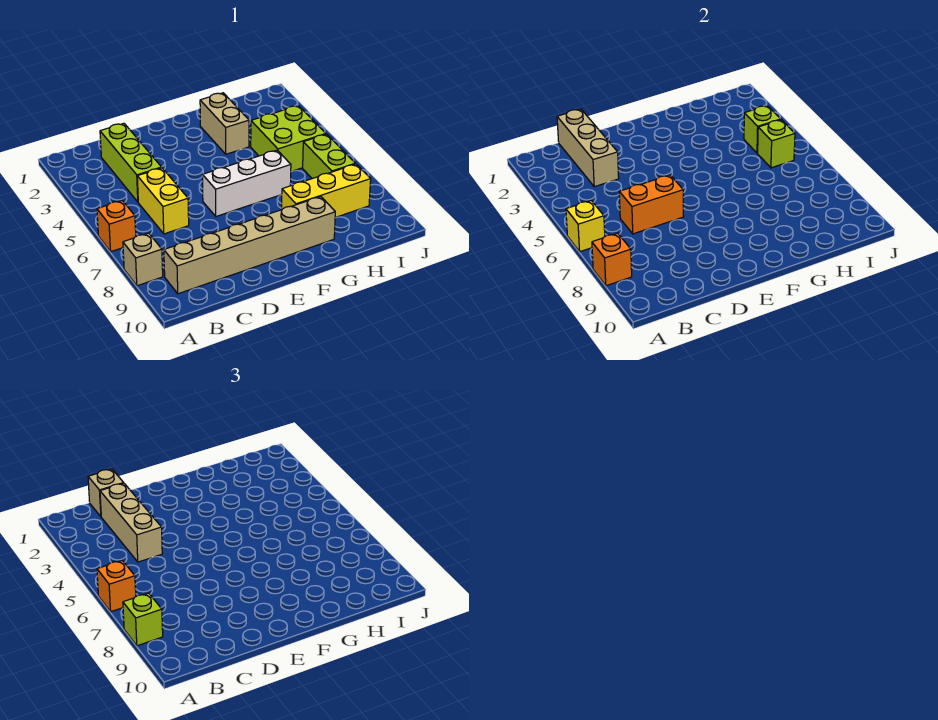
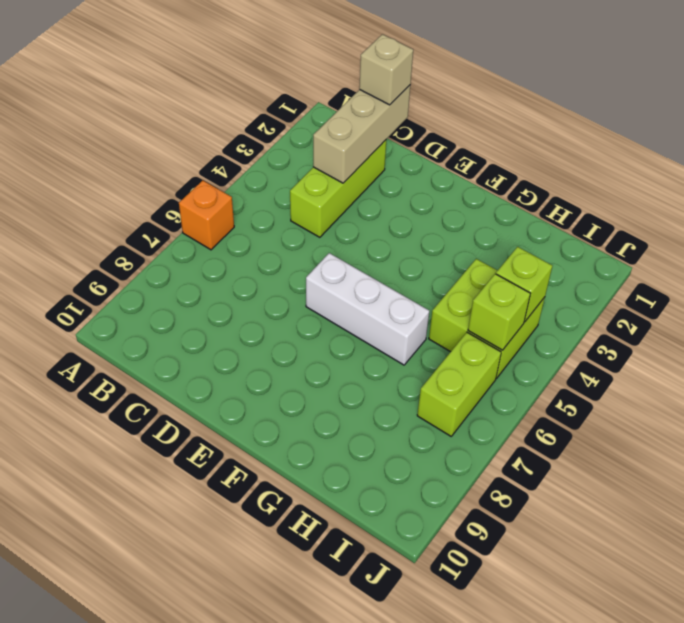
none -> tan brick A8 level 1
none -> tan brick B9:G9 level 1
none -> yellow brick C5:C6 level 1

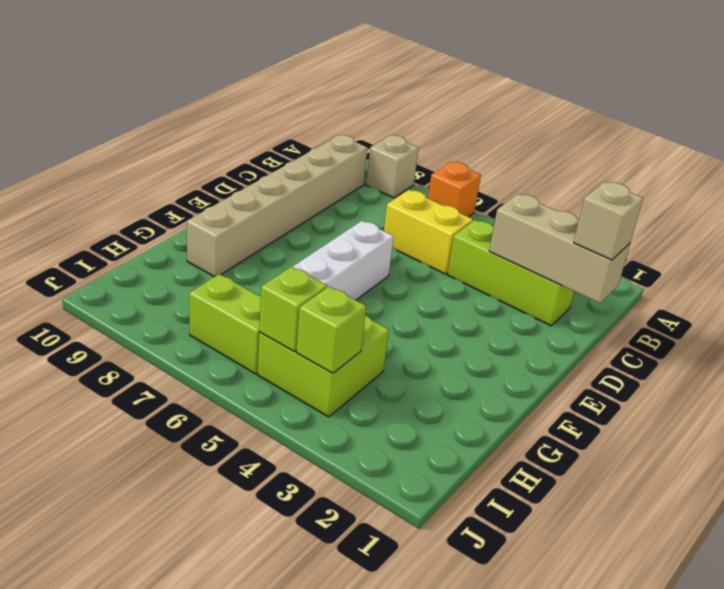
none -> tan brick G2:G3 level 1
none -> yellow brick G8:I8 level 1
none -> yellow brick A6 level 2

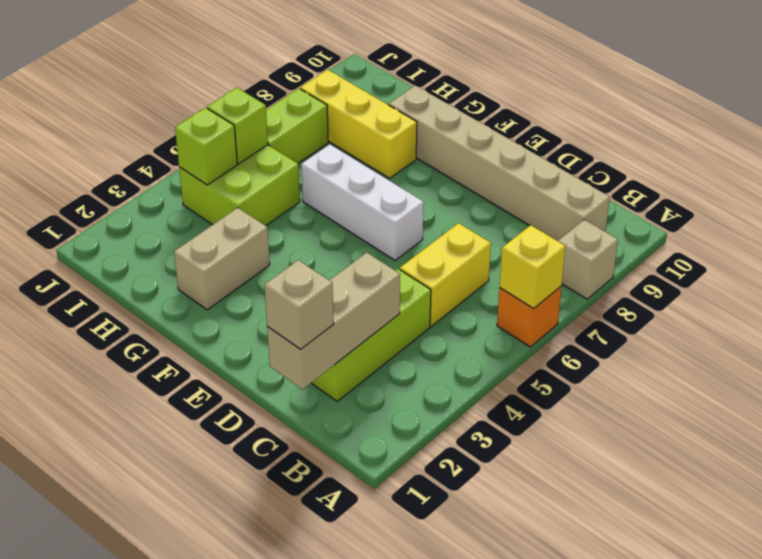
none -> orange brick A8 level 2
none -> orange brick C6:D6 level 2
none -> orange brick A6 level 3

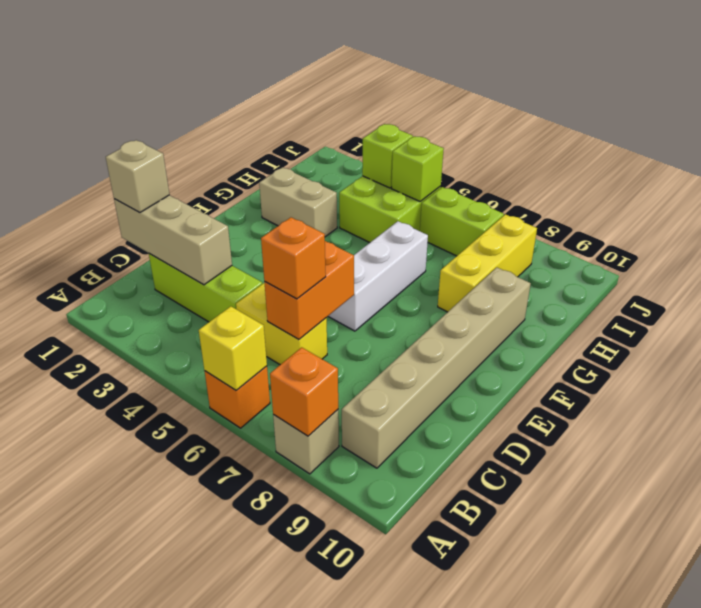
orange brick C6 level 3 -> orange brick A6 level 3
none -> lime brick A8 level 3
none -> tan brick C2:C4 level 3

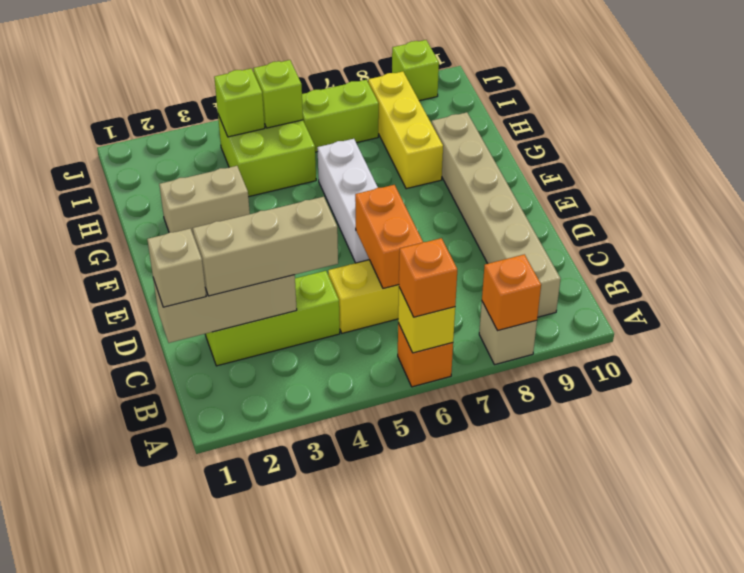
lime brick J9 level 1 -> lime brick A8 level 3

